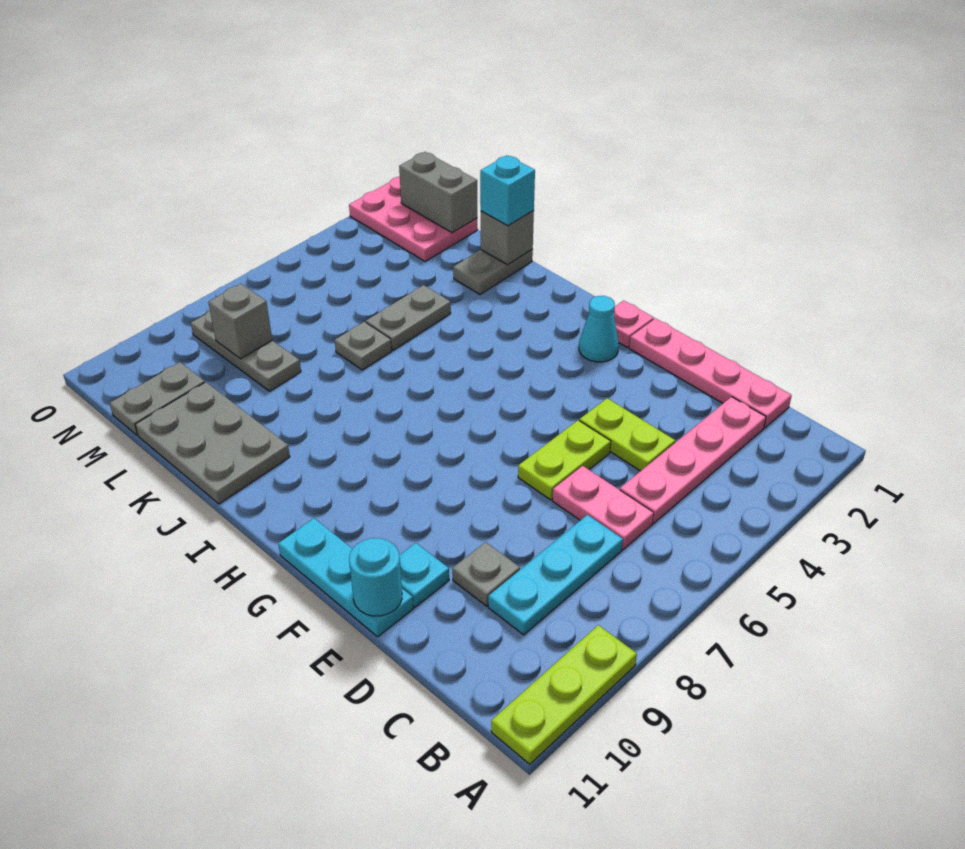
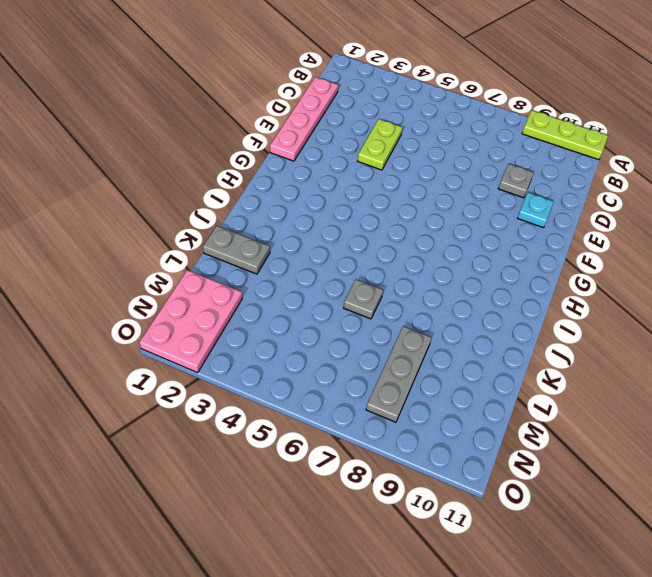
none -> pink plate C2:C5 level 1
none -> pink plate C6:D6 level 1
none -> cyan plate C7:C9 level 1

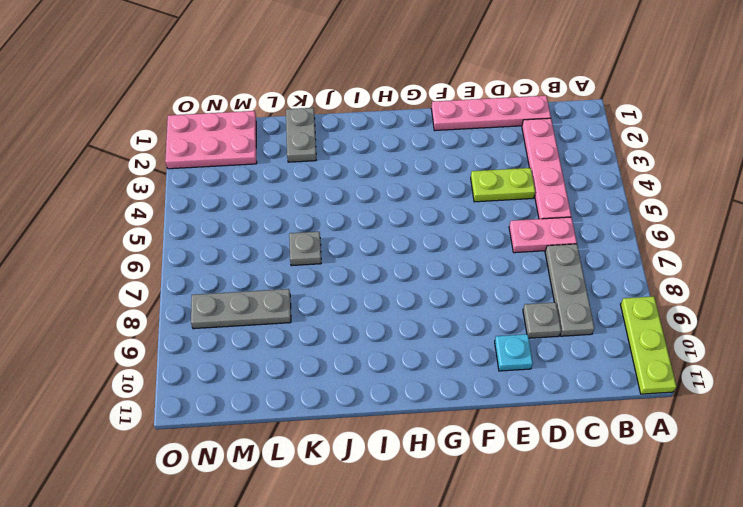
grey plate C7:C9 level 1 -> cyan plate C7:C9 level 1
none -> lime plate E5:E6 level 1
none -> cyan plate E11:G11 level 1
none -> pink plate G1 level 1

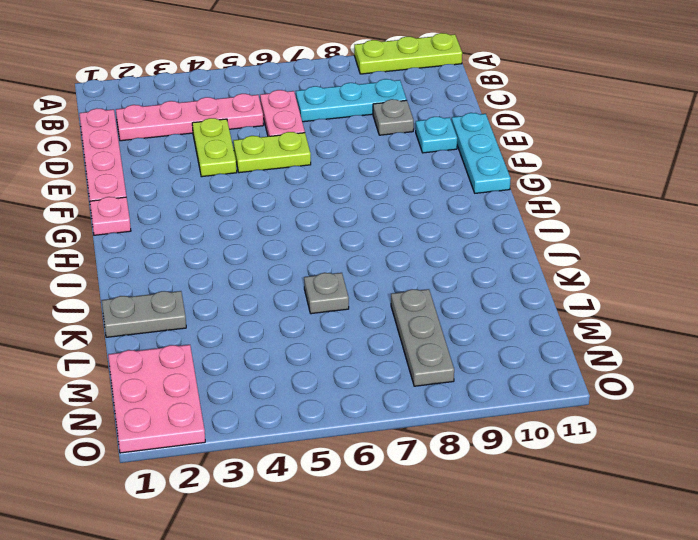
none -> cyan cone G2 level 1
none -> grey plate J10:L11 level 1
none -> grey plate K4:K5 level 1

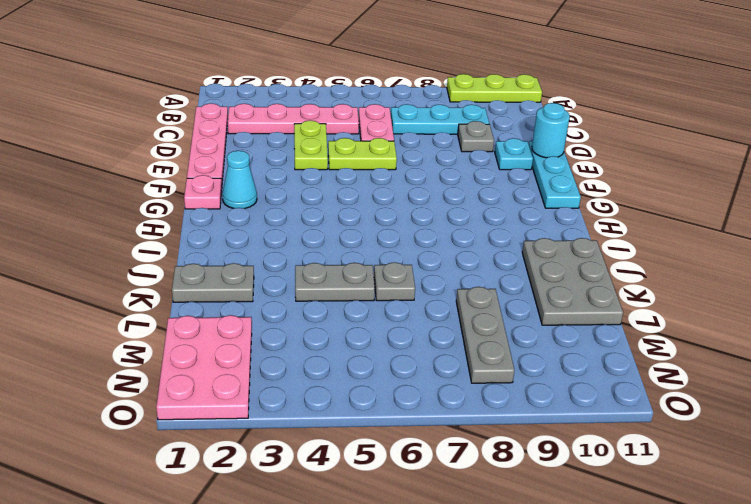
none -> grey plate M10:M11 level 1
none -> grey brick K1 level 2
none -> grey brick M1:N1 level 2

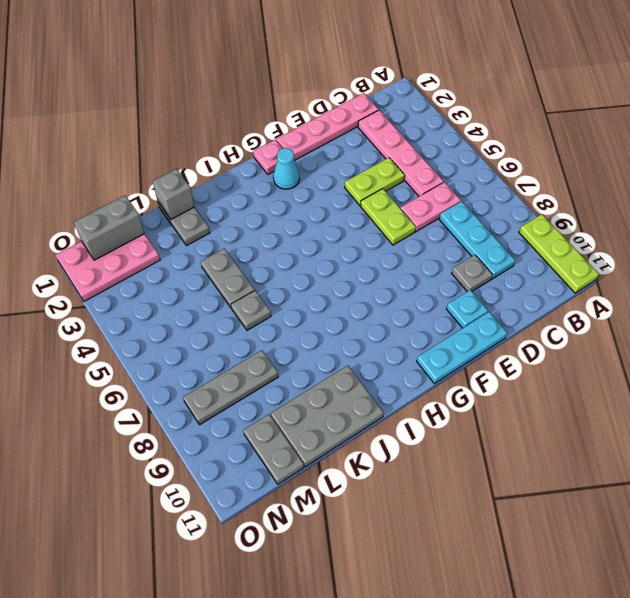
none -> cyan round brick E11 level 2
none -> grey brick M8 level 2
none -> cyan brick K1 level 3

